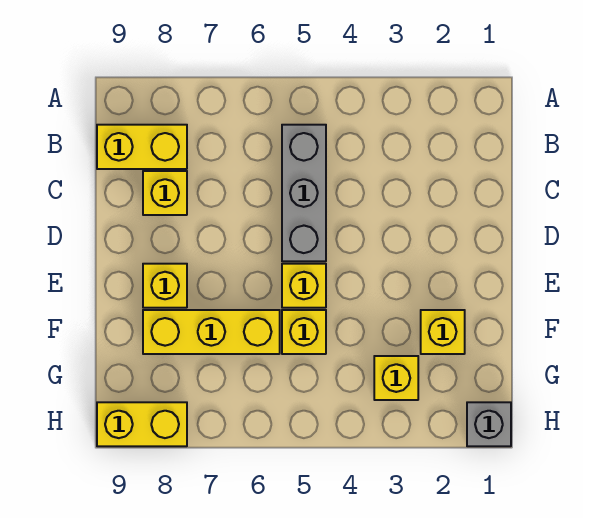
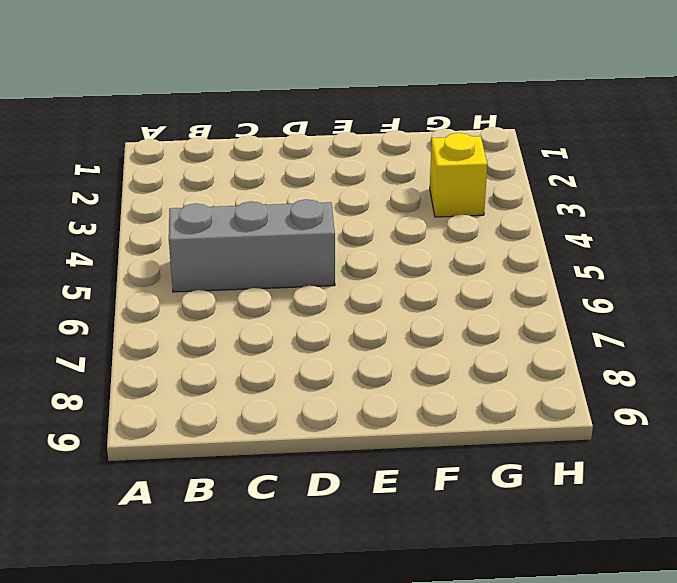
none -> yellow brick B8:B9 level 1
none -> yellow brick C8 level 1

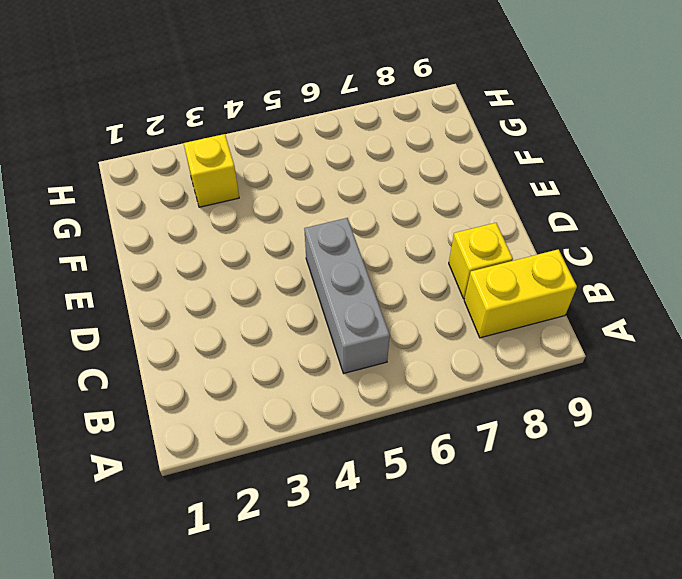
none -> yellow brick E5 level 1
none -> yellow brick E8 level 1

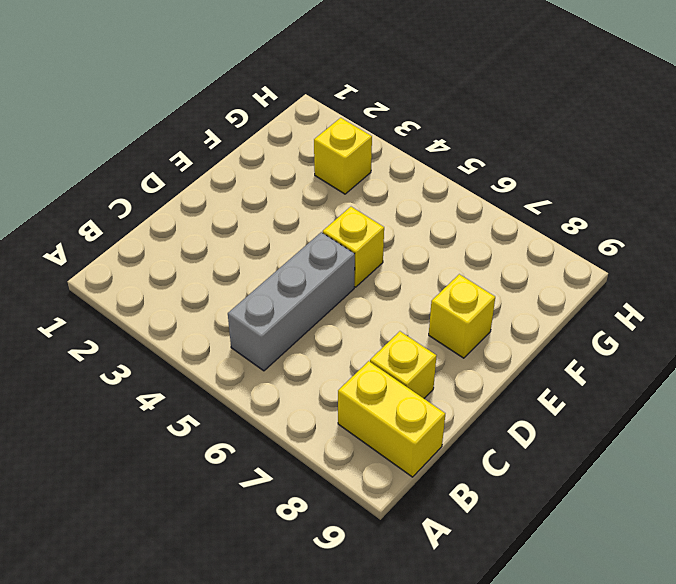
none -> yellow brick F2 level 1
none -> yellow brick F5 level 1

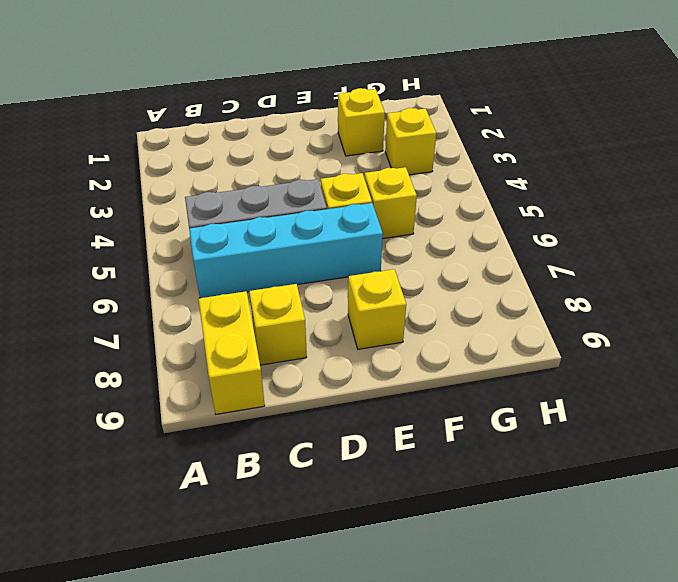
cyan brick B6:E6 level 1 -> none
none -> yellow brick F6:F8 level 1
none -> grey brick H1 level 1

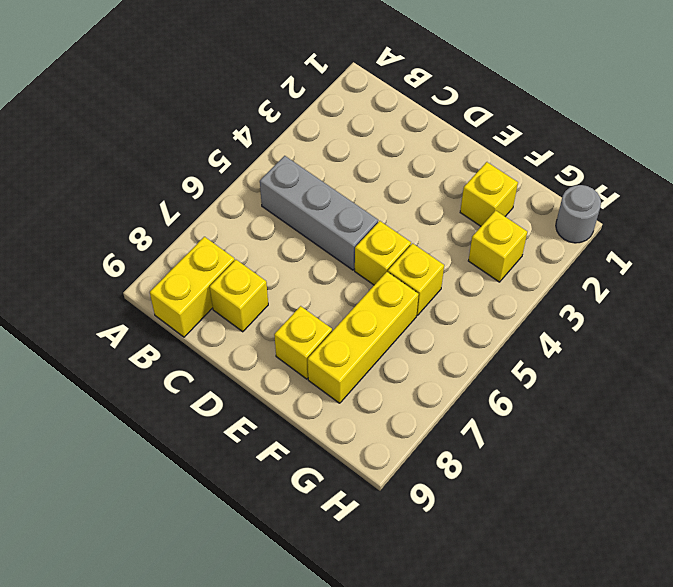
grey round brick H1 level 1 -> grey brick H1 level 1
none -> yellow brick H8:H9 level 1

